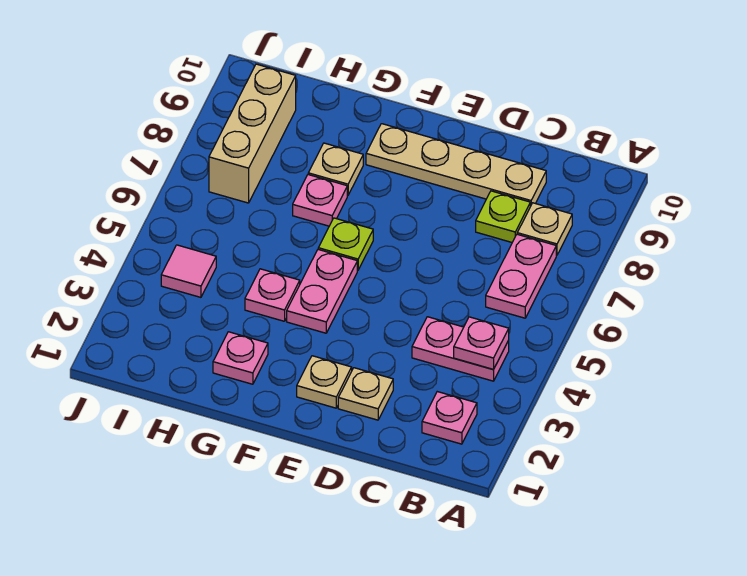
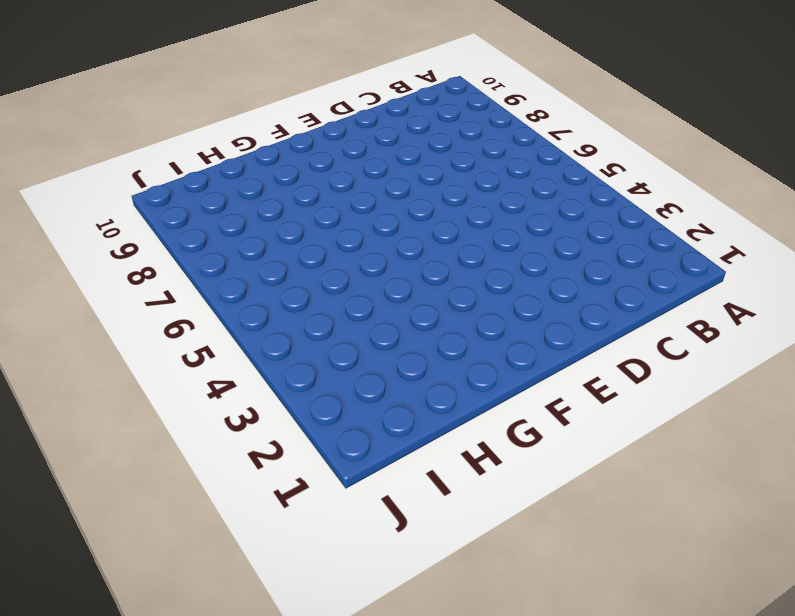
none -> pink plate B2 level 1
none -> pink plate B4:C4 level 1
none -> pink plate B6:B7 level 1

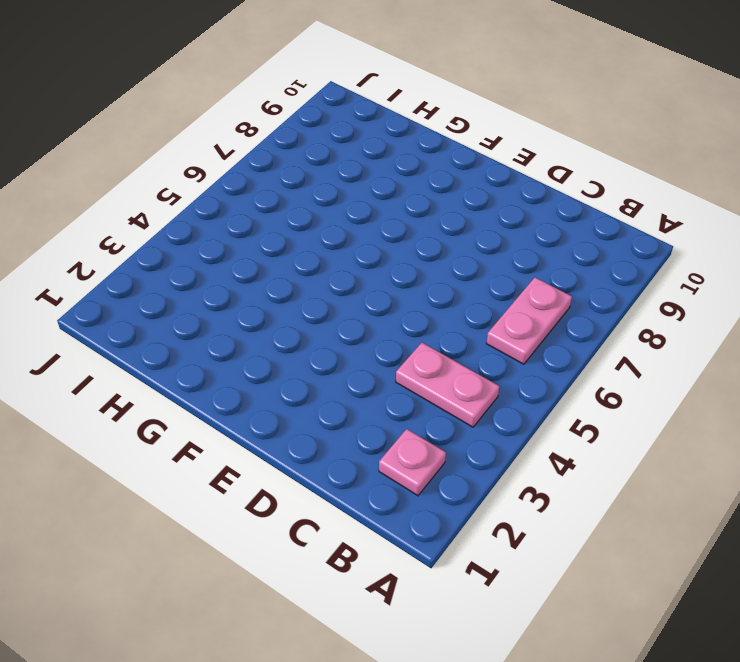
none -> tan plate B8 level 1
none -> lime plate C8 level 1
none -> tan plate C9:F9 level 1

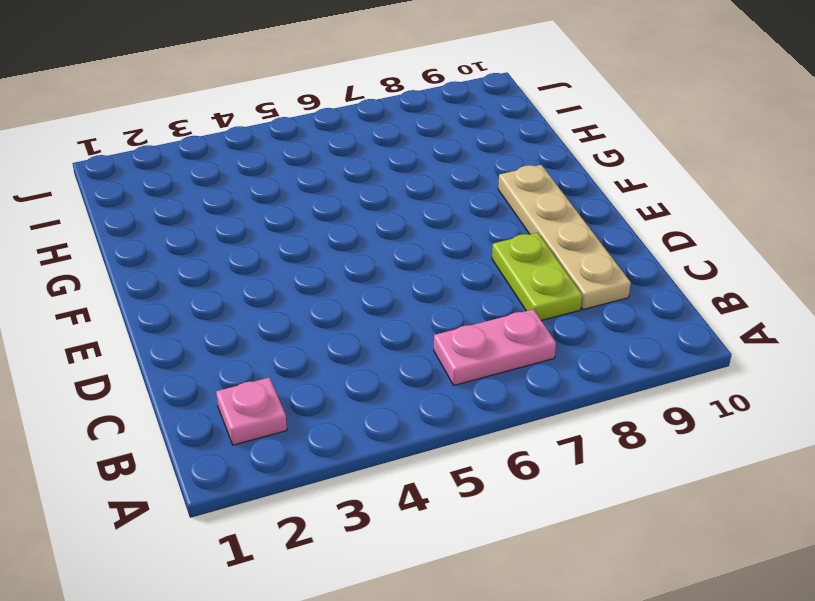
lime plate C8:D8 level 1 -> lime plate C8 level 1
none -> pink plate B4:C4 level 1
none -> tan plate B8 level 1
none -> tan plate D2 level 1

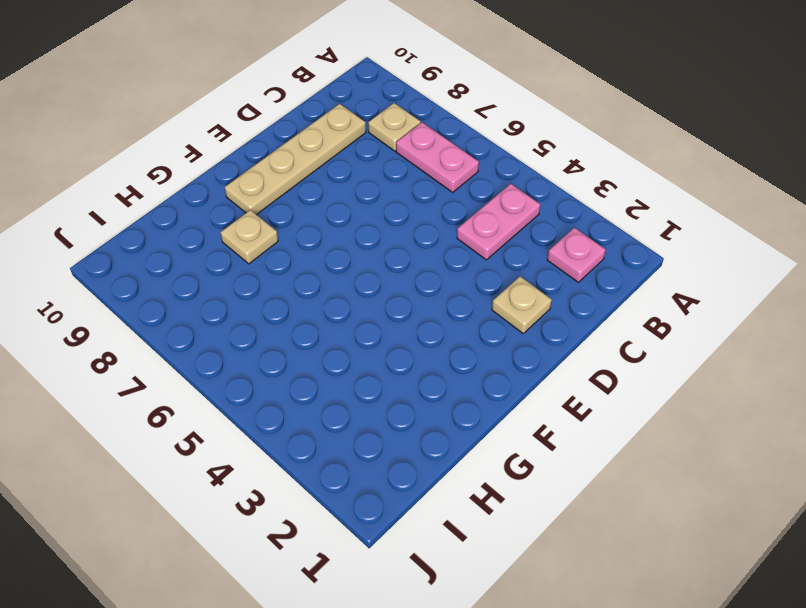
none -> lime plate C8 level 1
none -> tan plate E2 level 1
none -> pink plate F4:F5 level 1

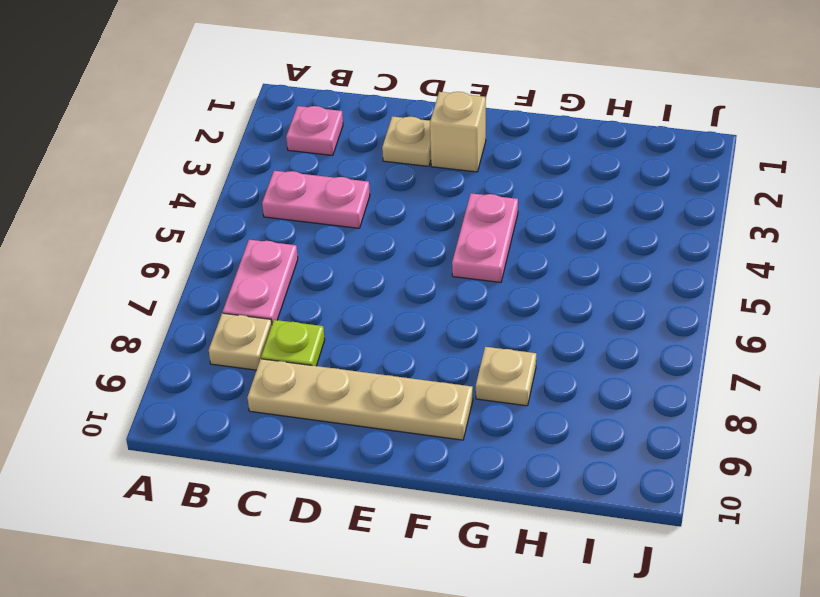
tan brick E2 level 1 -> tan plate E2 level 1
none -> lime plate F6 level 1
none -> pink plate G2 level 1
none -> pink plate G4 level 1

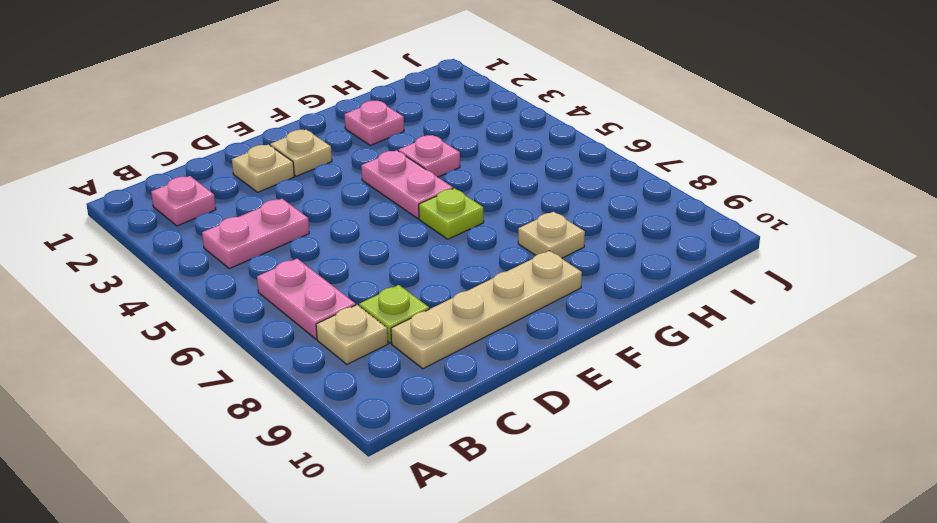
none -> pink plate G7 level 1
none -> pink tile I4 level 1
none -> tan brick I7:I9 level 1

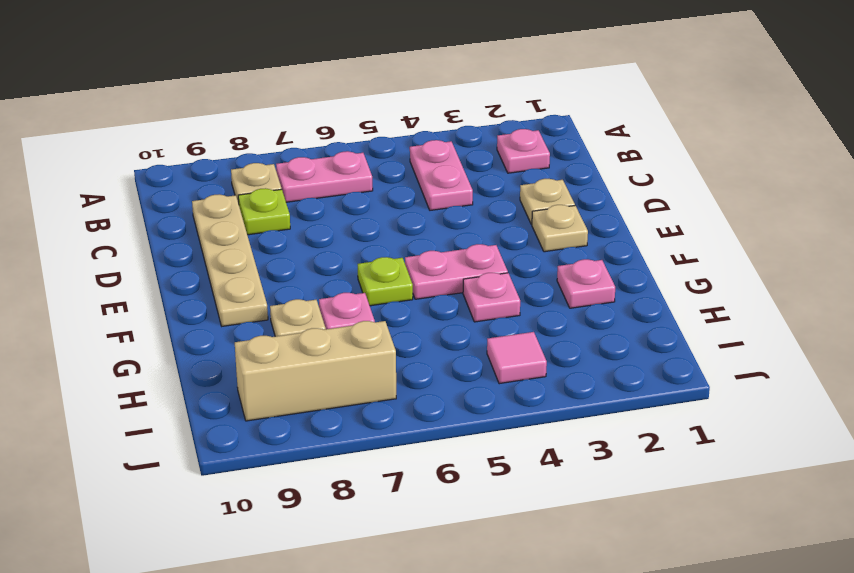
none -> pink plate B4 level 2

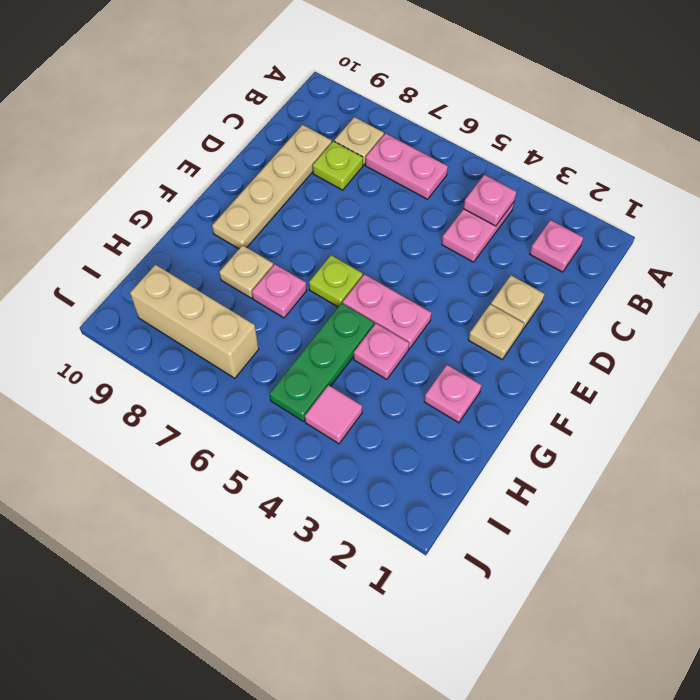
green plate G5:I5 level 1 -> none

